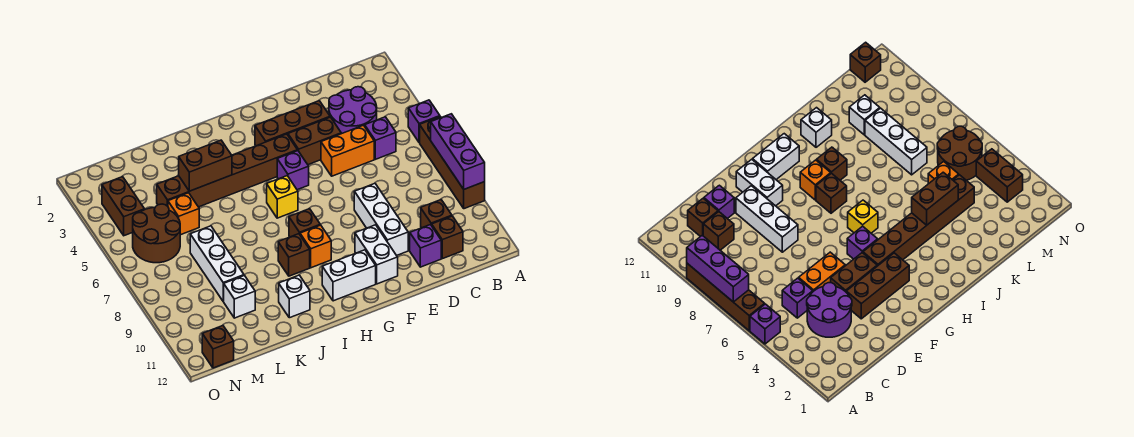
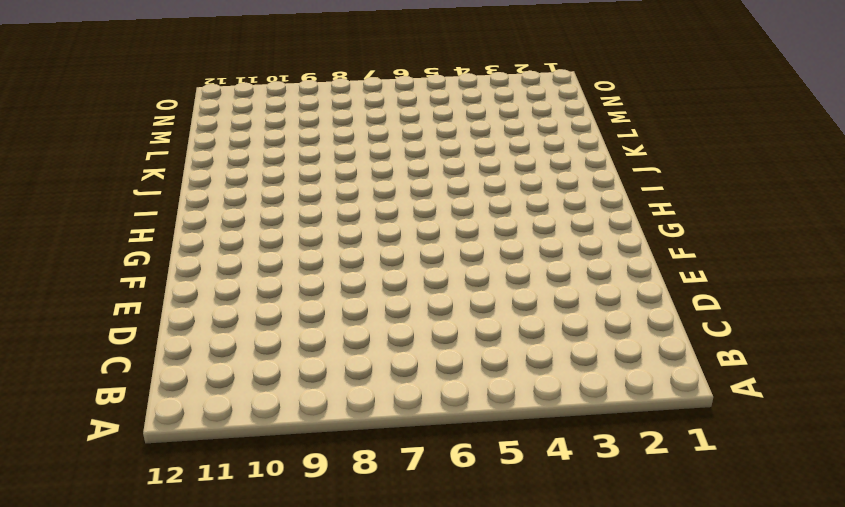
none -> purple brick A5 level 1
none -> brown brick A6:A9 level 1
none -> purple round brick C3:D4 level 1

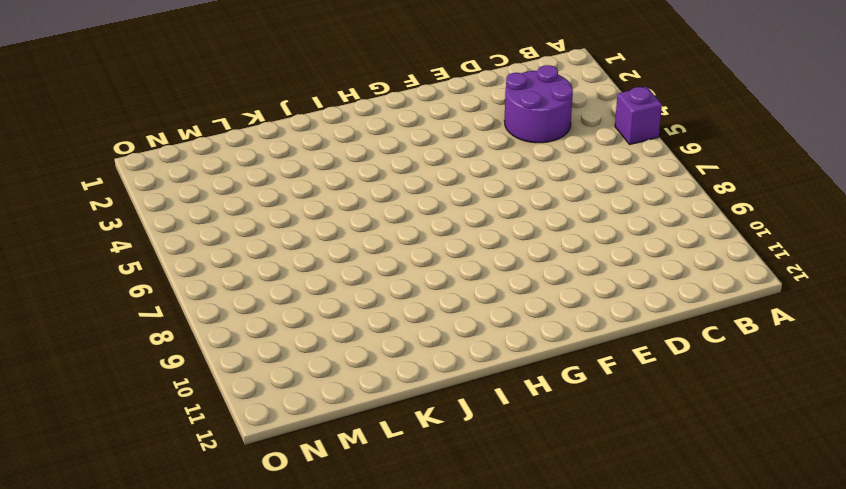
none -> brown brick A6:A9 level 1
none -> purple brick C5 level 1
none -> brown brick C10 level 1

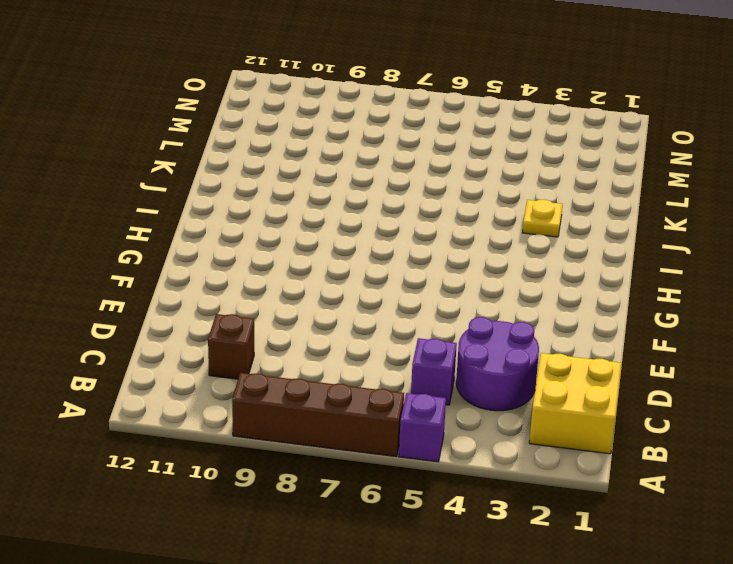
yellow brick B1:C2 level 1 -> none
yellow plate J3 level 1 -> none
none -> brown brick C11 level 1
none -> orange brick D5:E5 level 1
none -> purple brick D11 level 1

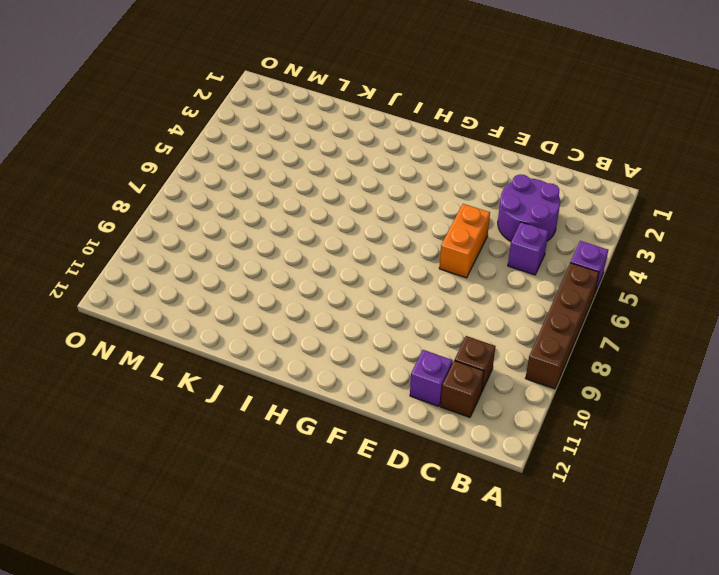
orange brick E5:E6 level 1 -> orange brick D5:E5 level 1
none -> brown brick E3:G3 level 1
none -> brown brick E4:F4 level 1
none -> white brick E8:E10 level 1

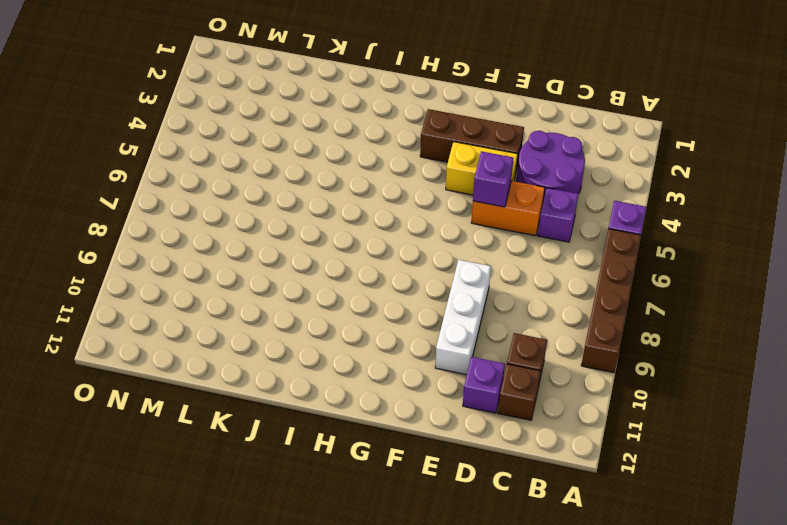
yellow brick E4:F4 level 1 -> brown brick E4:F4 level 1
purple brick E5 level 2 -> purple brick G5 level 1
none -> white brick F10:F11 level 1
none -> brown brick G4:L4 level 1
none -> white brick G11:H11 level 1

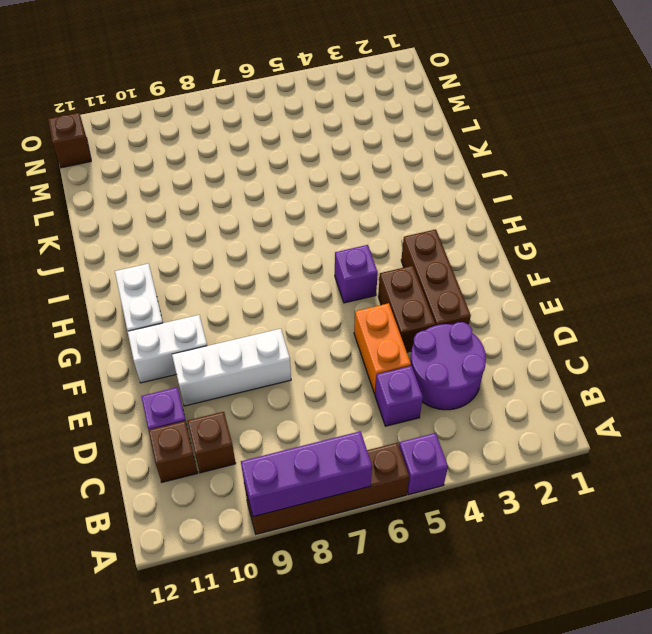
none -> brown brick G4:L4 level 1
none -> yellow brick H6 level 1
none -> brown brick H8 level 1

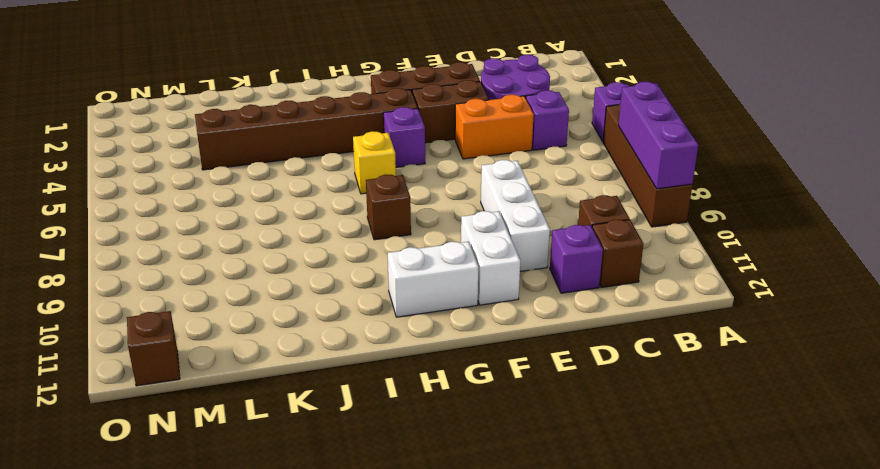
none -> orange brick H9 level 1
none -> brown brick I9 level 1
none -> white brick J11 level 1

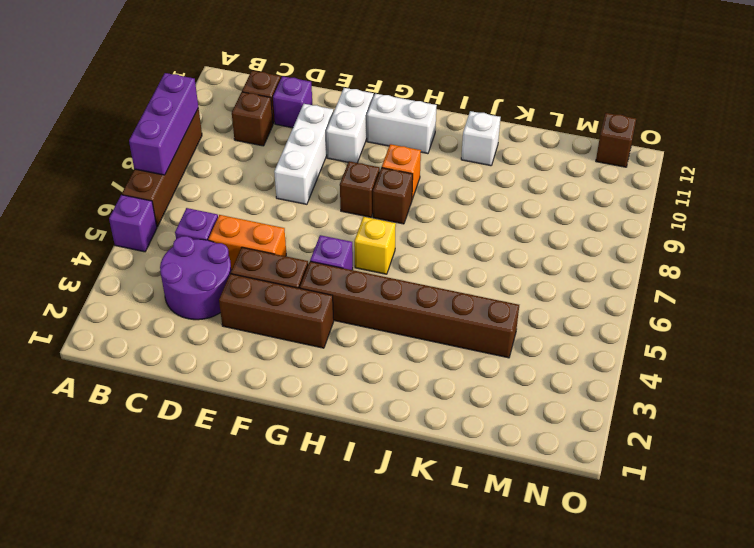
brown brick G8 level 1 -> brown brick I9 level 1
none -> orange brick L5 level 1
none -> white brick L7:L9 level 1
none -> white brick L10 level 1

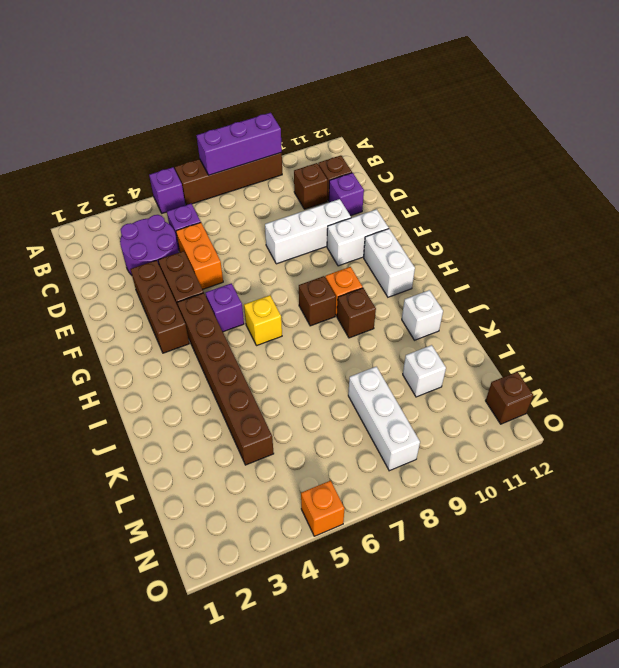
white brick L8:N8 level 1 -> white brick L7:L9 level 1
orange brick O5 level 1 -> orange brick L5 level 1
none -> brown round brick M5:N6 level 1
none -> brown brick N3:N4 level 1
none -> brown brick J4:K4 level 2

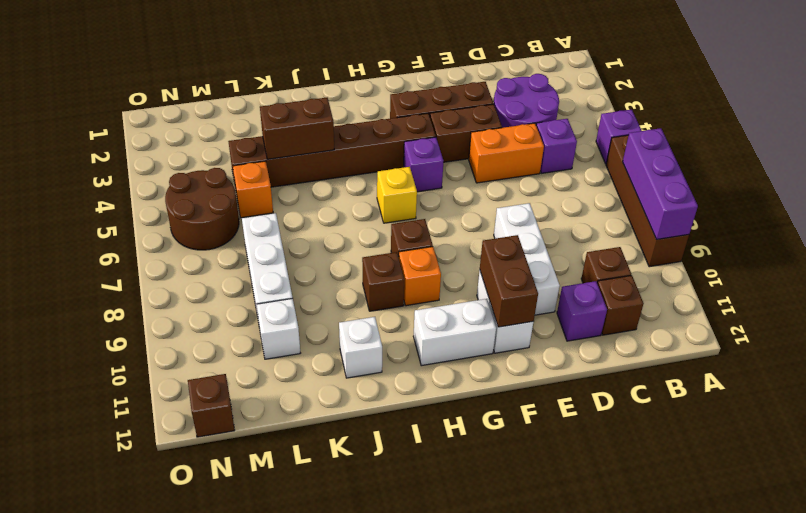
brown brick F10:F11 level 2 -> brown brick N3:N4 level 1

